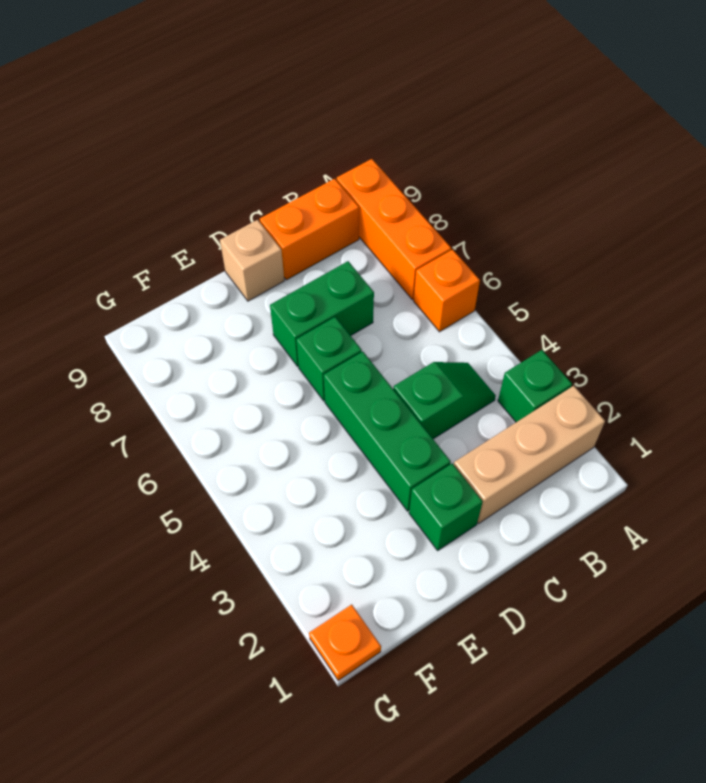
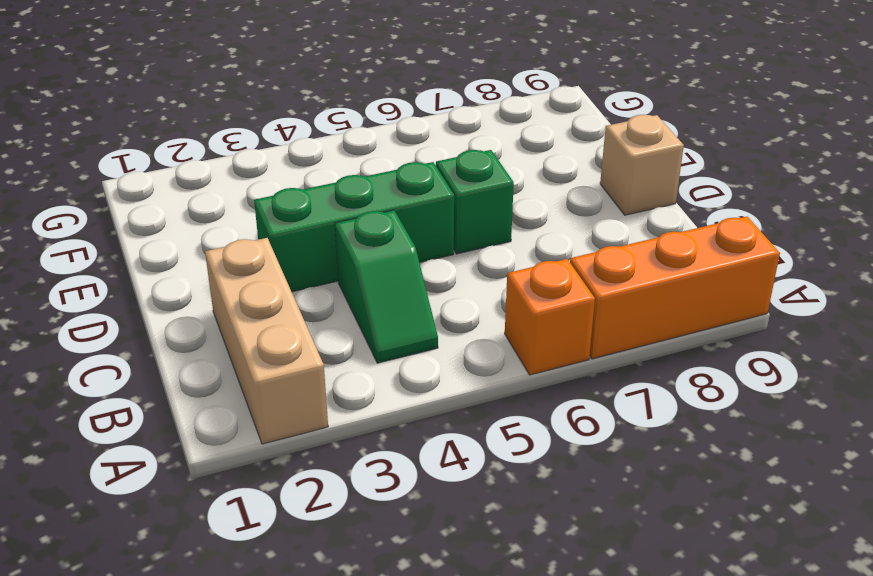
none -> green brick A3 level 1
none -> orange brick B9:C9 level 1
none -> green brick C7:D7 level 1

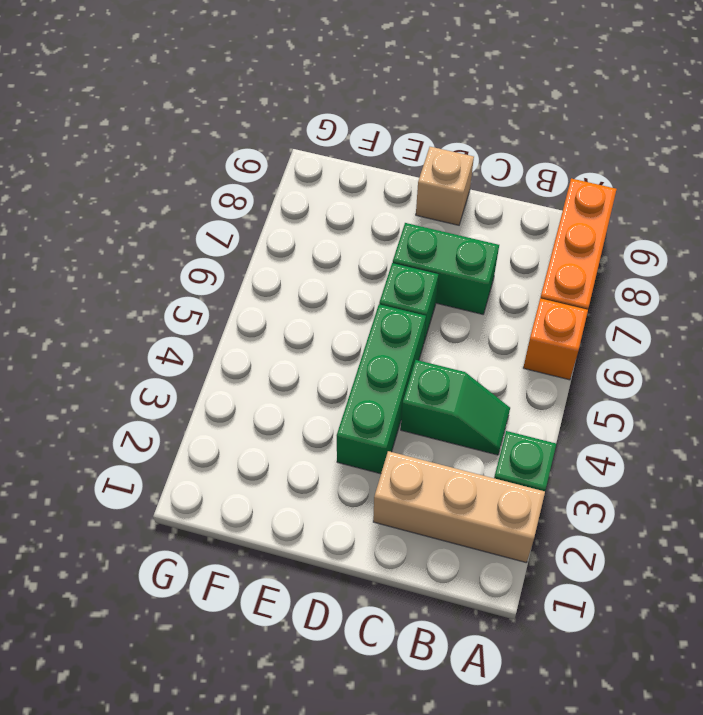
none -> orange brick B9:C9 level 1
none -> green brick D2 level 1
none -> orange plate G1 level 1

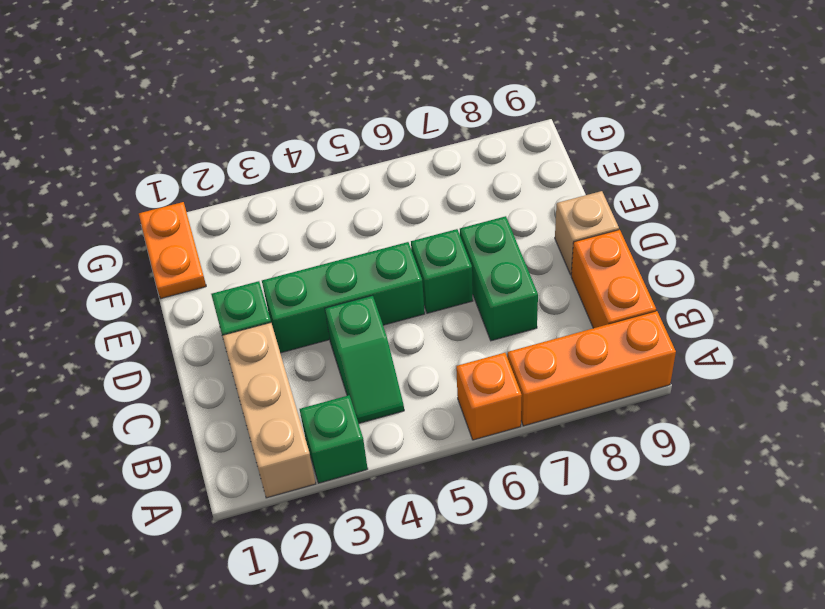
orange plate F1:G1 level 1 -> orange plate G1 level 1

